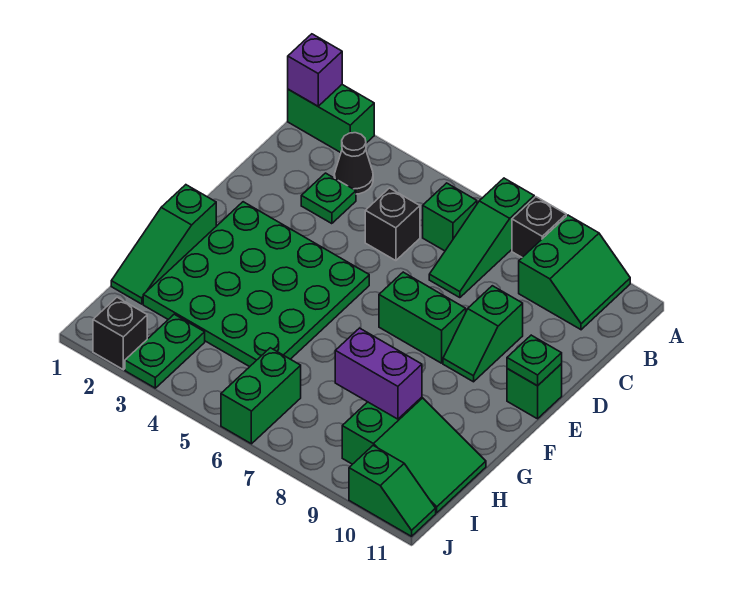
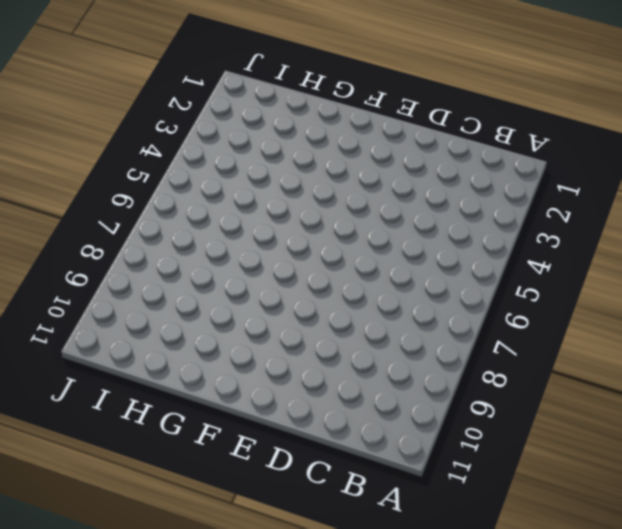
none -> green brick A1:A2 level 1
none -> green slope A7:C7 level 1 top A
none -> black brick A8 level 1

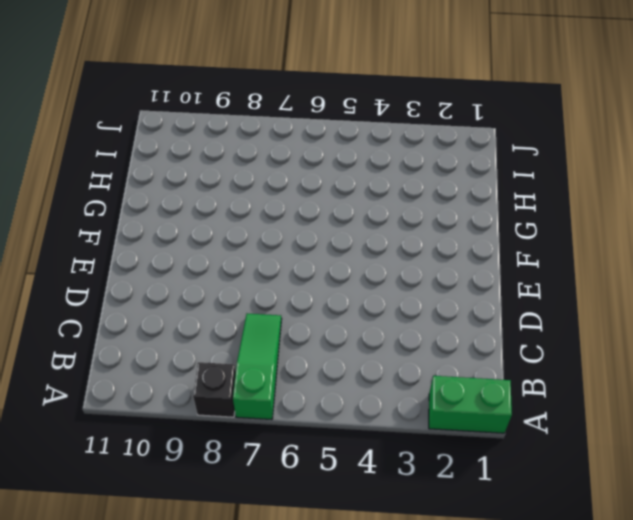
none -> green slope A9:B10 level 1 top 9
none -> black cone B3 level 1
none -> green brick B6 level 1

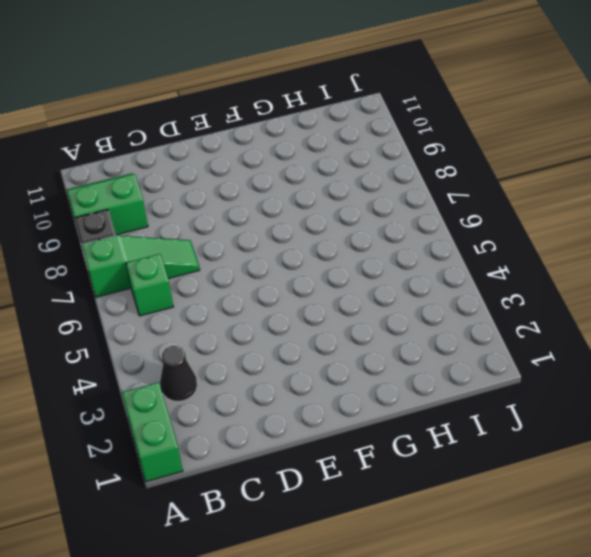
none -> green plate C3 level 1
none -> black brick C5 level 1
none -> green slope D9:E9 level 1 top D

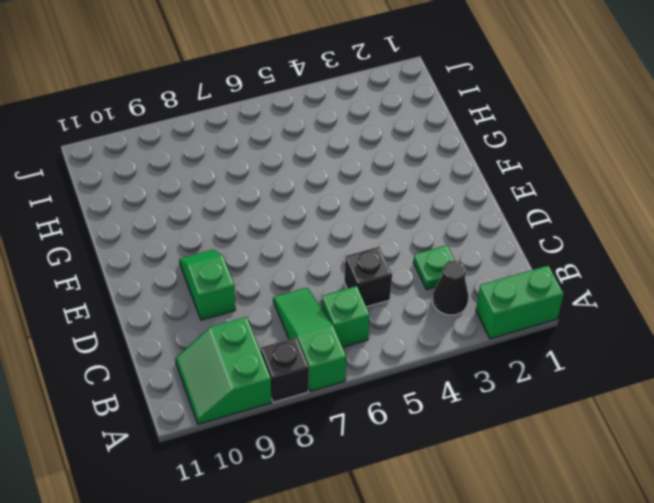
none -> green plate E2:H5 level 1
none -> green brick E7:E8 level 1
none -> green brick E11 level 1

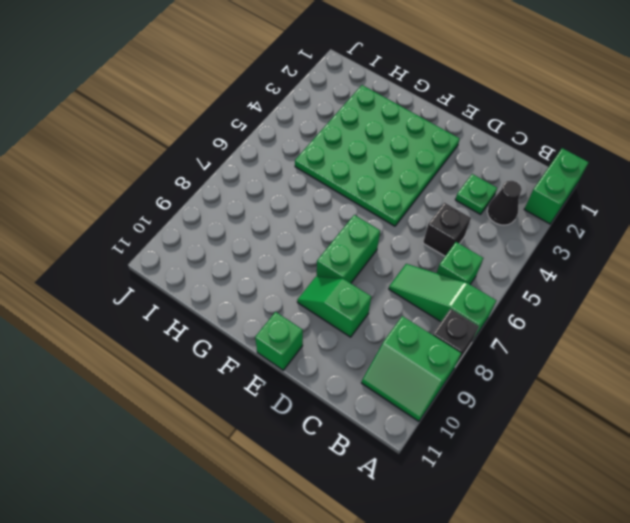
none -> green slope F1:H1 level 1 top F
none -> green slope H9:I11 level 1 top 9
none -> green plate I3:J3 level 1

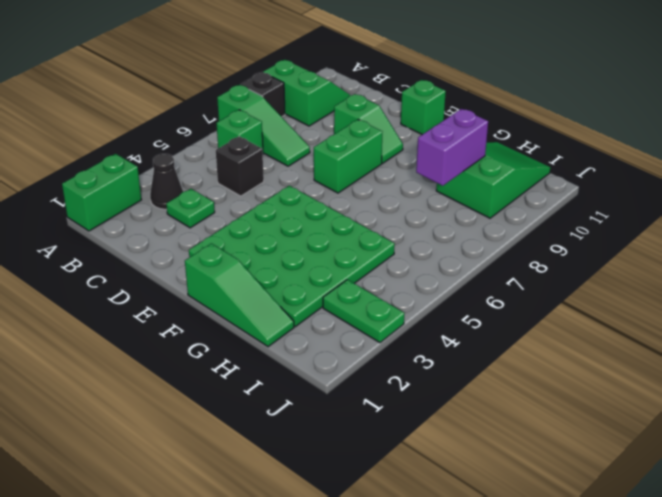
none -> green brick I6:J6 level 1
none -> black brick J2 level 1
none -> green slope J10:J11 level 1 top 10

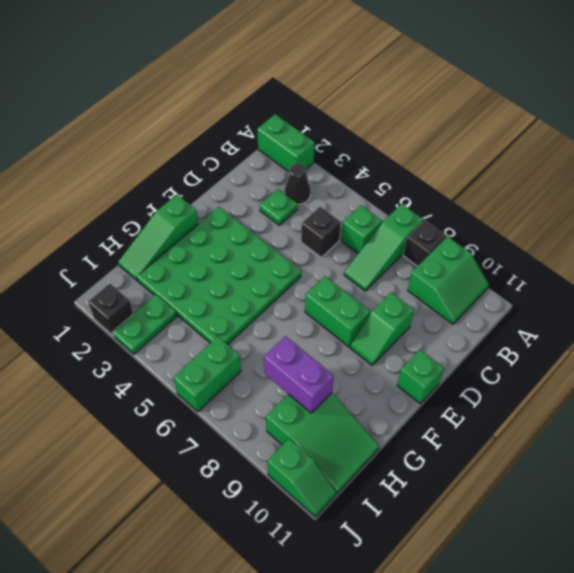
none -> purple brick A1 level 2
none -> green plate E11 level 2

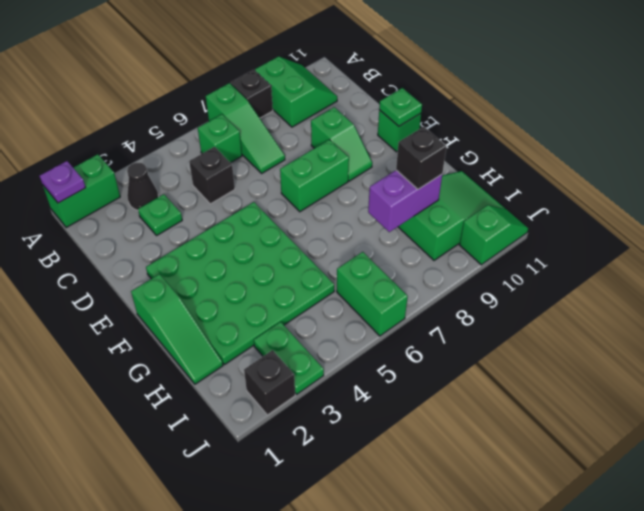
purple plate A1 level 2 -> purple brick A1 level 2
black brick H9 level 3 -> none

